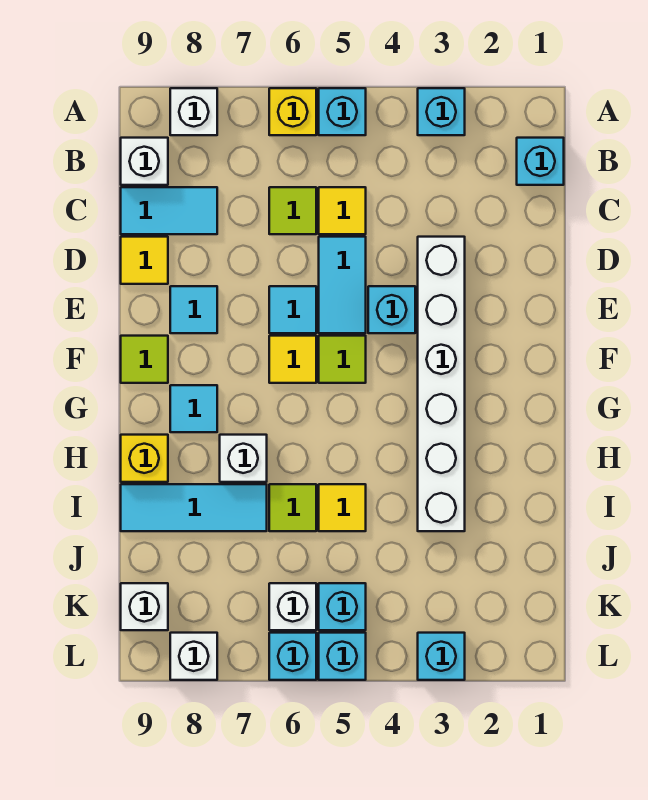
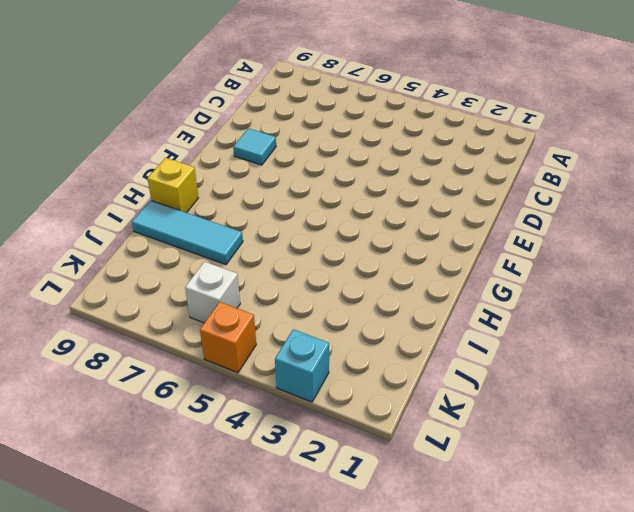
orange brick L5 level 1 -> cyan brick L5 level 1
none -> cyan brick A3 level 1
none -> cyan brick A5 level 1
none -> yellow brick A6 level 1
none -> white brick A8 level 1

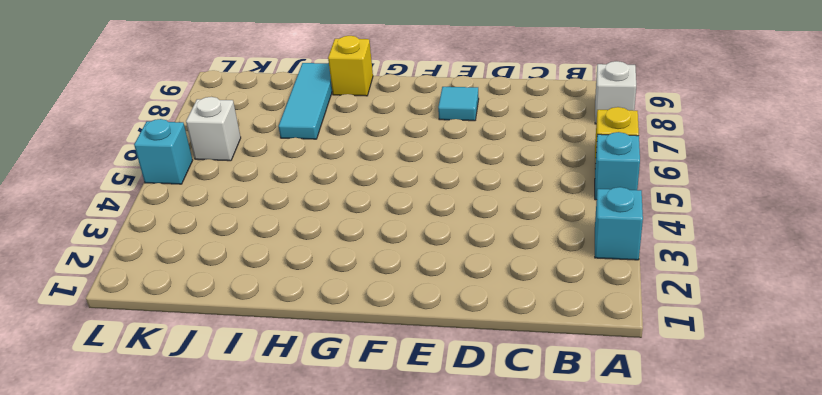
none -> cyan brick B1 level 1
none -> white brick B9 level 1
none -> yellow tile C5 level 1
none -> lime tile C6 level 1

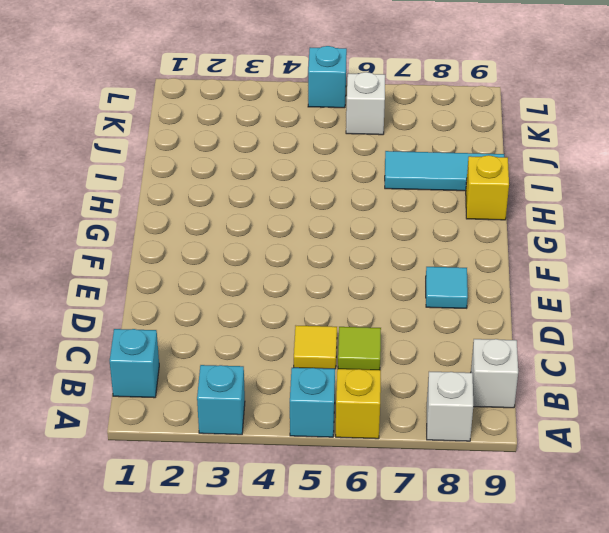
none -> cyan tile C8:C9 level 1
none -> white brick D3:I3 level 1
none -> cyan tile D5:E5 level 1
none -> yellow tile D9 level 1

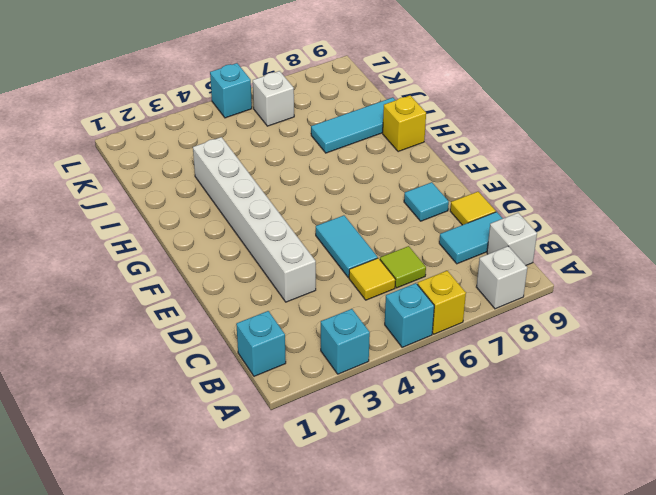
none -> cyan brick E4 level 1
none -> cyan tile E6 level 1
none -> lime tile F5 level 1
none -> yellow tile F6 level 1

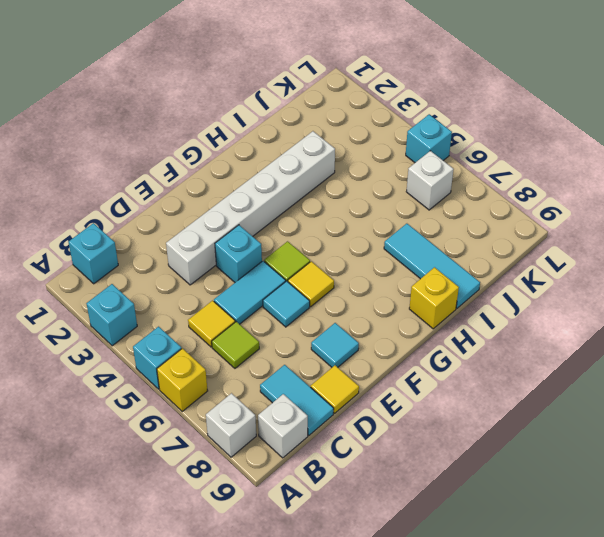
none -> lime tile F9 level 1
none -> cyan tile G8 level 1
none -> white brick H7 level 1
none -> yellow tile I5 level 1

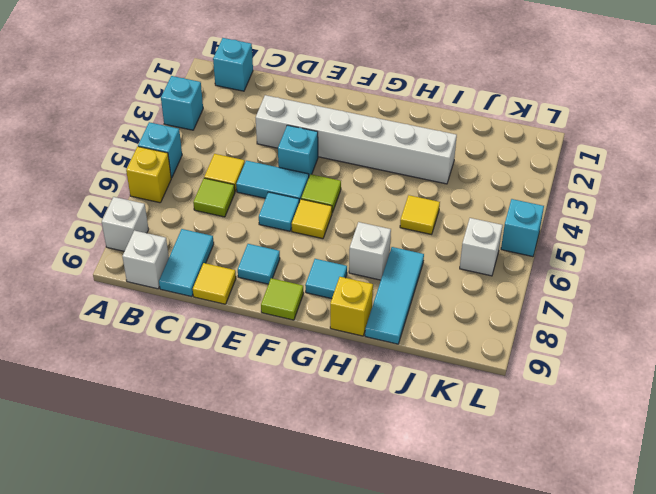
none -> lime tile I6 level 1
none -> cyan brick K5 level 1
none -> white brick K9 level 1
none -> cyan brick L3 level 1

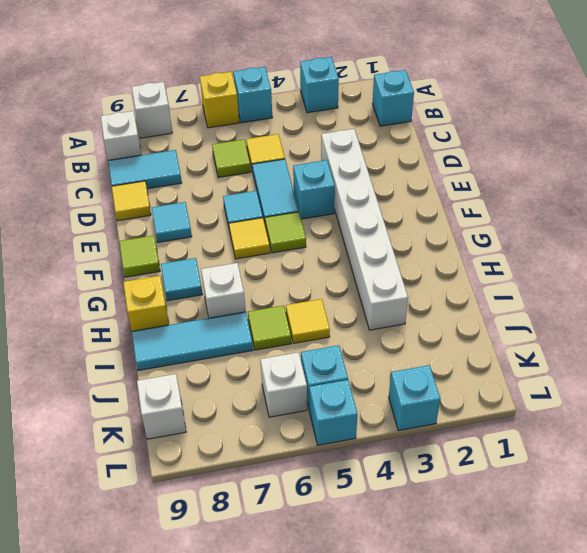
none -> cyan brick L6 level 1
none -> white brick L8 level 1

